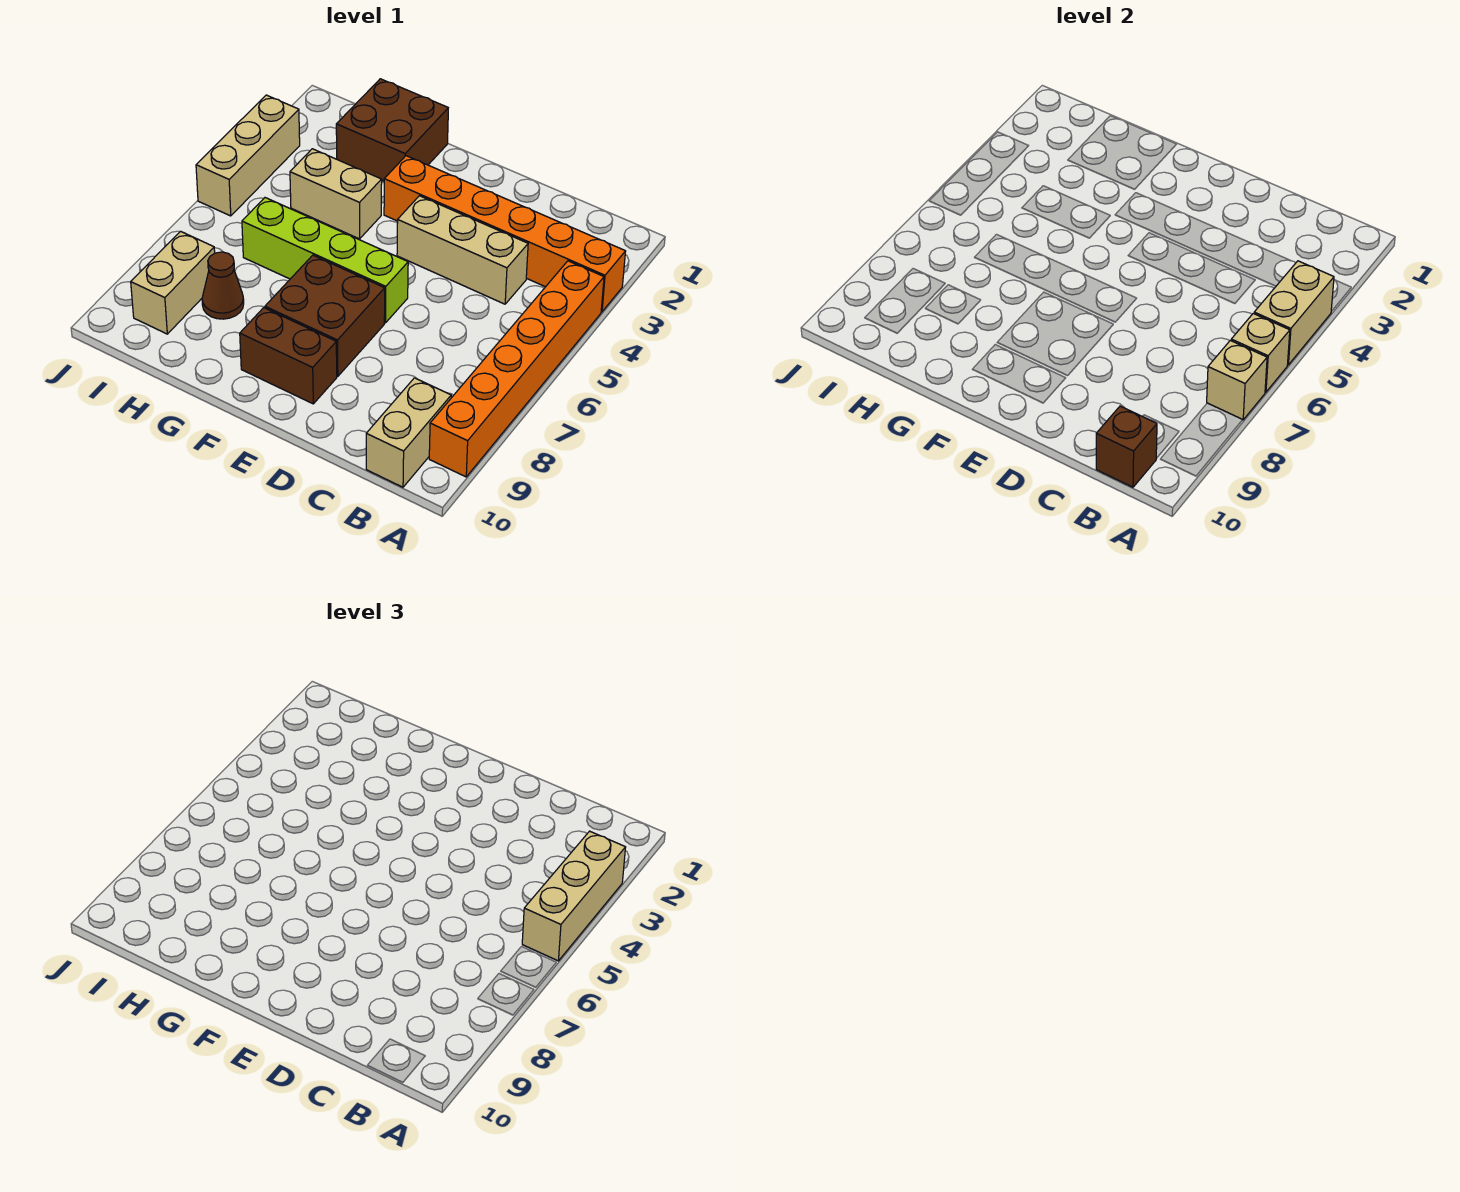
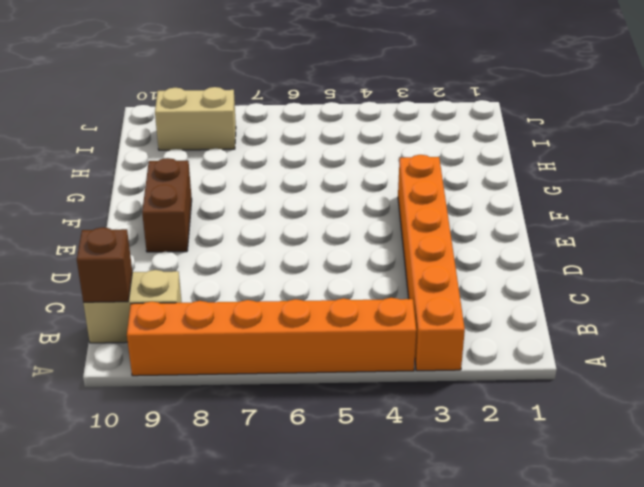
none -> tan brick C4:E4 level 1
none -> lime brick E6:H6 level 1
none -> brown brick E7:F8 level 1

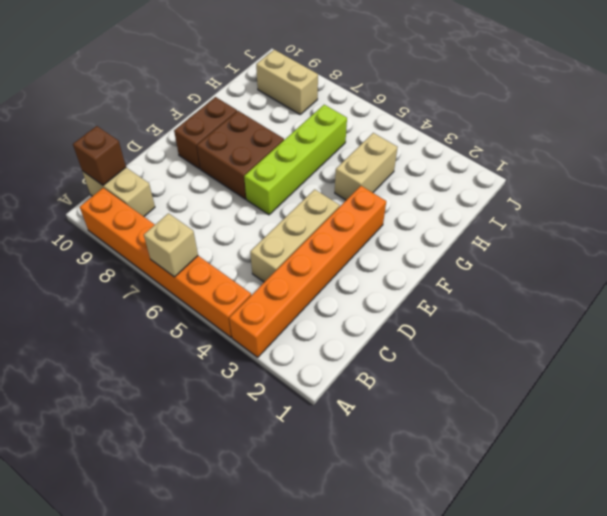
none -> brown brick G1:H2 level 1
none -> brown cone H8 level 1
none -> tan brick J3:J5 level 1

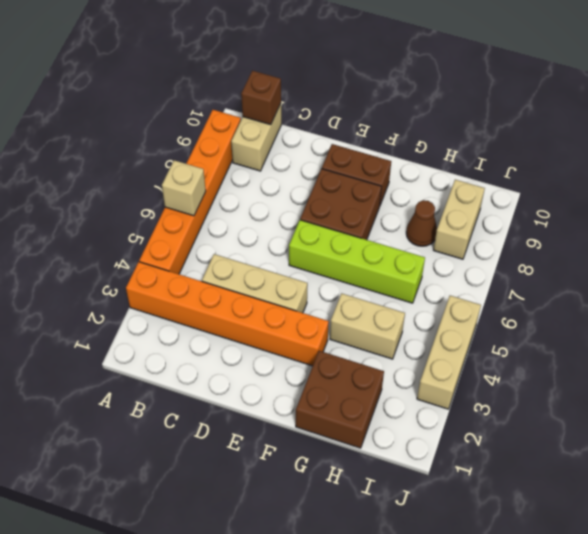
none -> tan brick A4:A5 level 2
none -> tan brick A7 level 2
none -> tan brick A3:A5 level 3

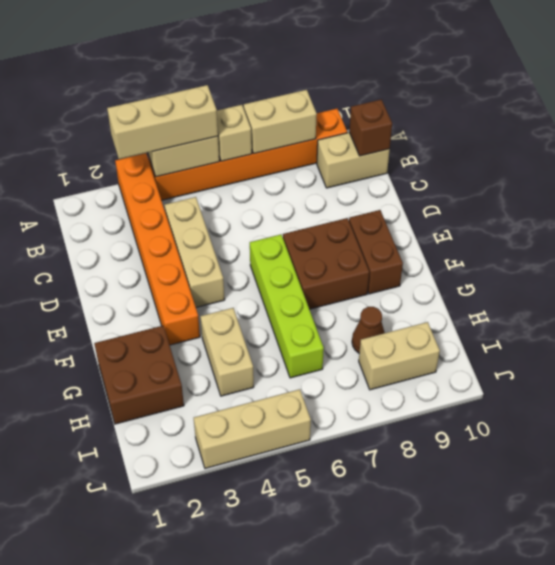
tan brick A7:A8 level 2 -> tan brick A7 level 2

